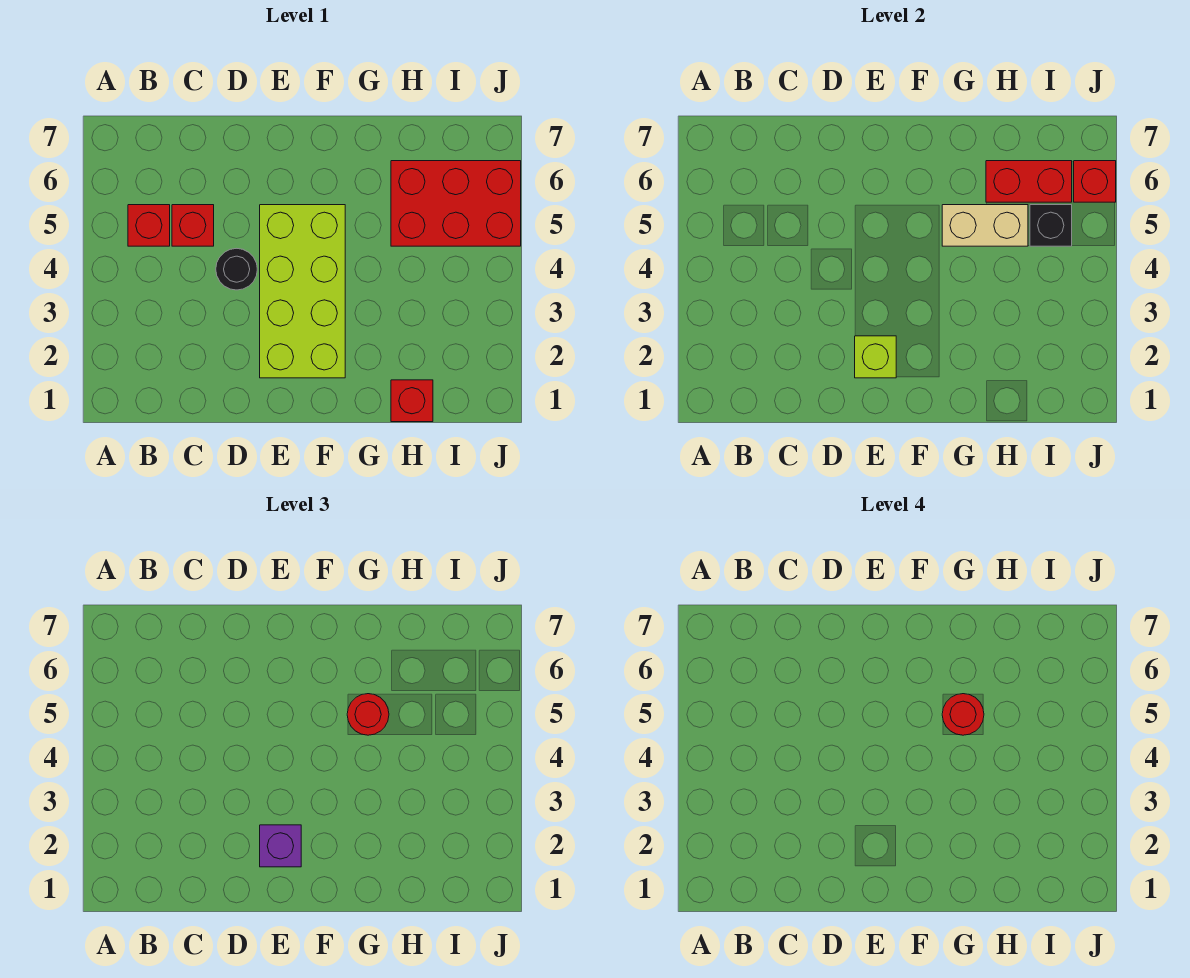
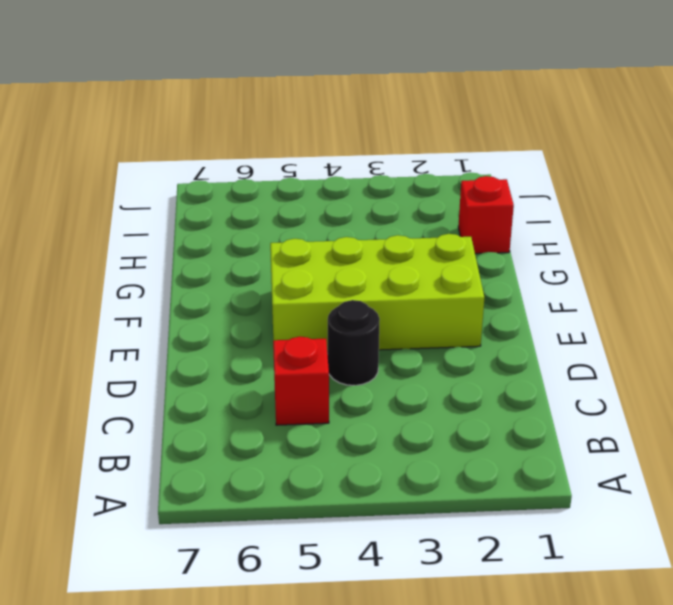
none -> red brick B5 level 1
none -> red brick H5:J6 level 1
none -> lime brick E2 level 2

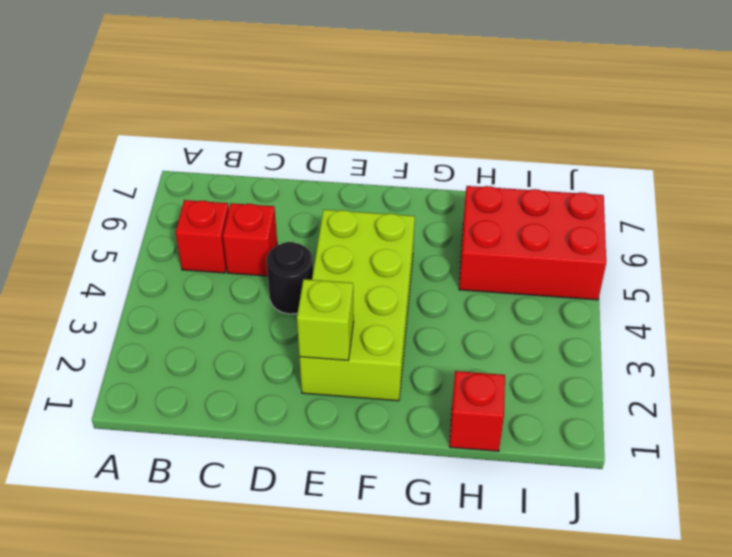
none -> tan brick G5:H5 level 2
none -> red brick H6:I6 level 2
none -> black brick I5 level 2

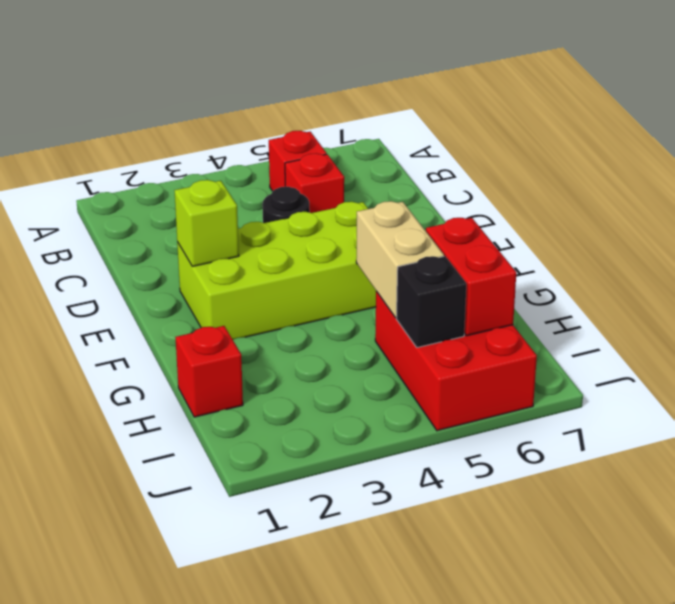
none -> red brick J6 level 2
none -> purple brick E2 level 3
none -> red round brick G5 level 3

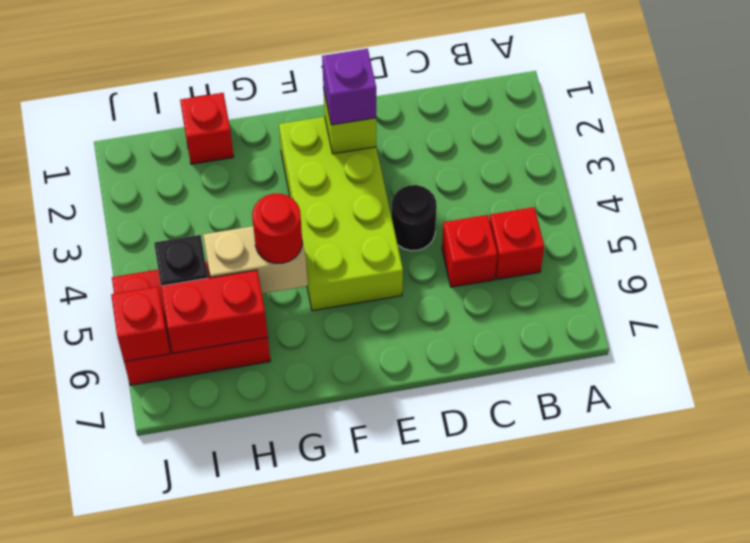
none -> red round brick G5 level 4

